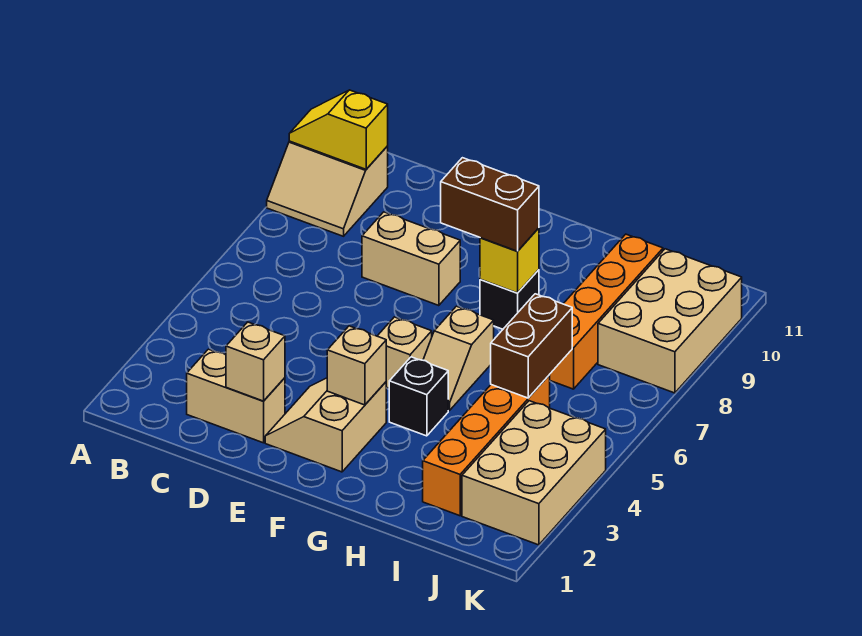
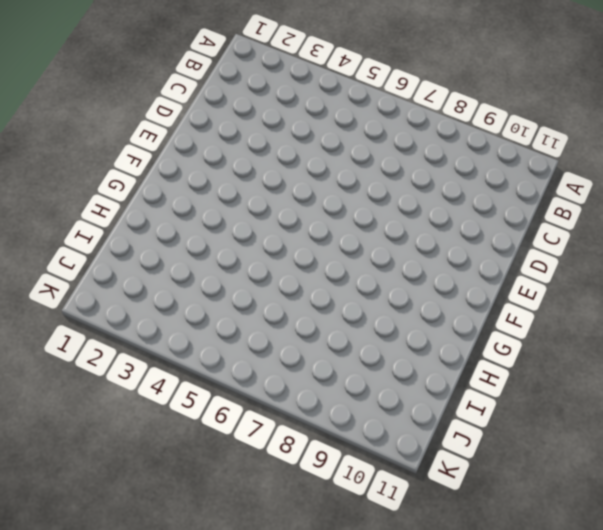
none -> tan slope A9:B10 level 1 top 10
none -> tan brick C2:D2 level 1
none -> tan brick D8:E8 level 1

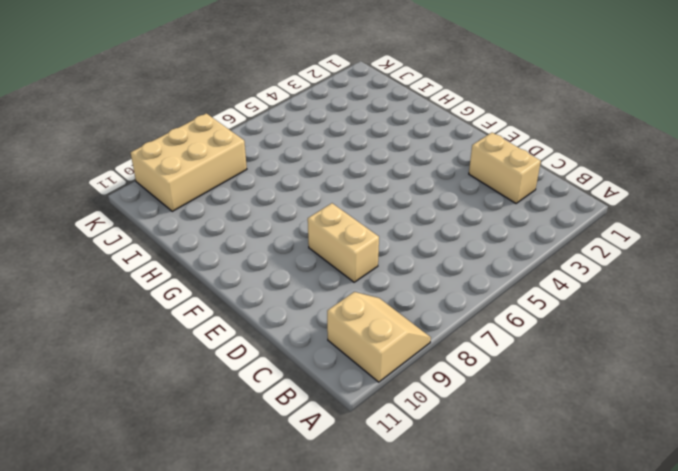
none -> tan slope E2:F3 level 1 top F
none -> tan brick F5 level 1
none -> black brick G4 level 1

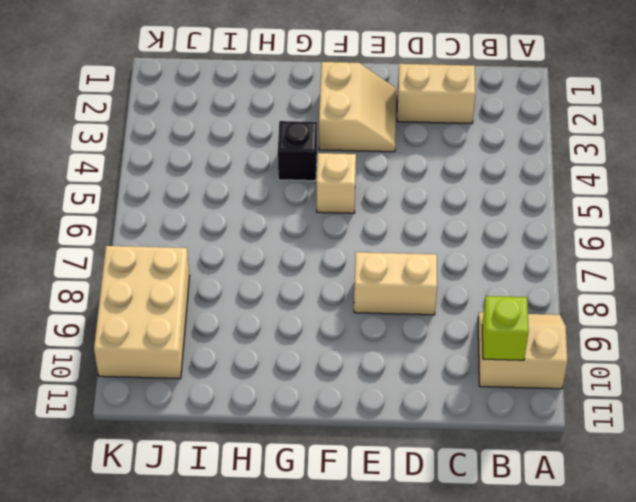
lime brick B10 level 2 -> yellow slope A10:B10 level 2 top B
none -> tan slope G5:G6 level 1 top 6
none -> black brick G8 level 1
none -> orange brick I2:I5 level 1

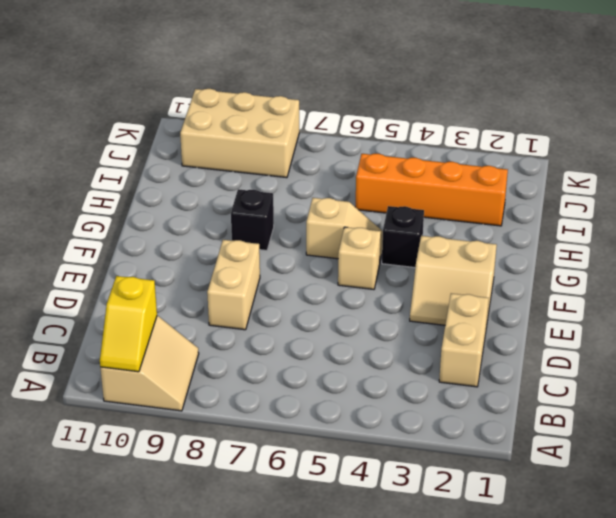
none -> orange brick I7:I10 level 1
none -> tan brick J2:K4 level 1
none -> tan brick D2 level 2

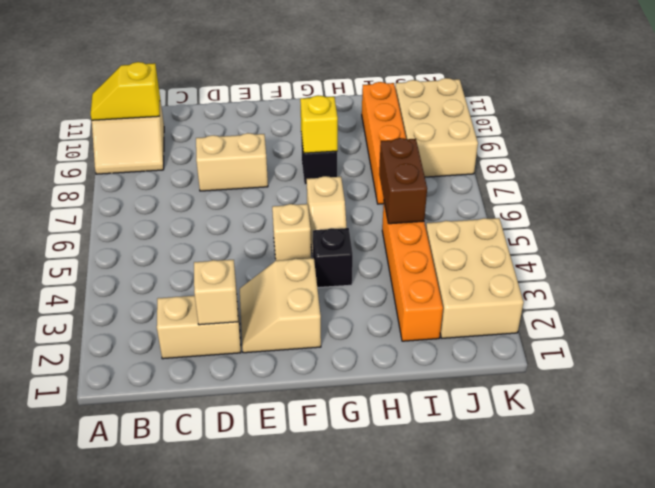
none -> tan brick F3 level 2
none -> brown brick F8:G8 level 3

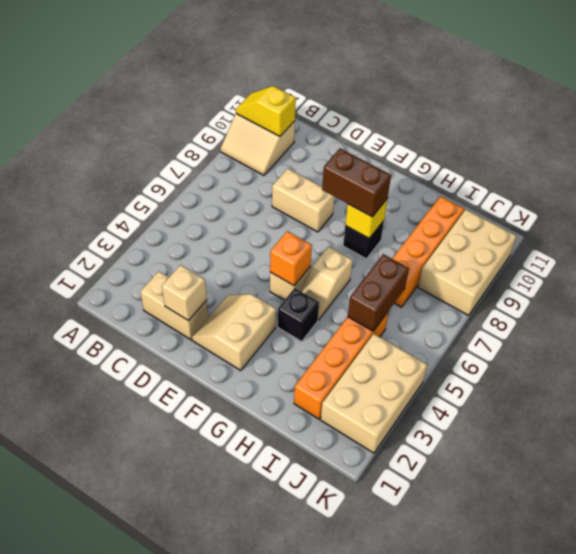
orange brick F5 level 2 -> none
none -> tan brick F3 level 2

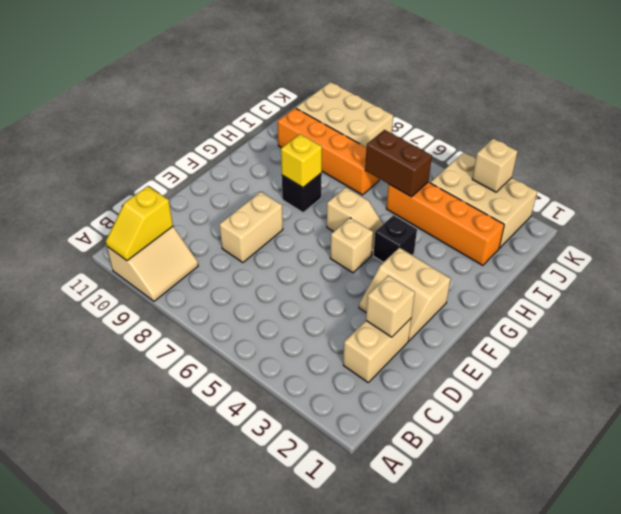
tan brick K3 level 2 -> tan brick F3 level 2
none -> brown brick F8:G8 level 3

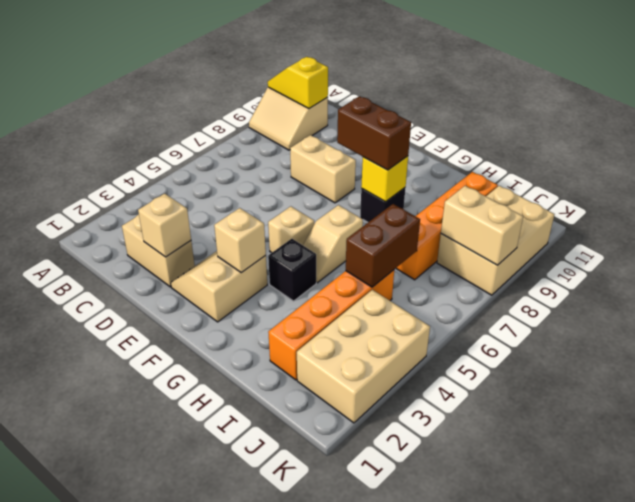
tan brick J8:K8 level 2 -> none

